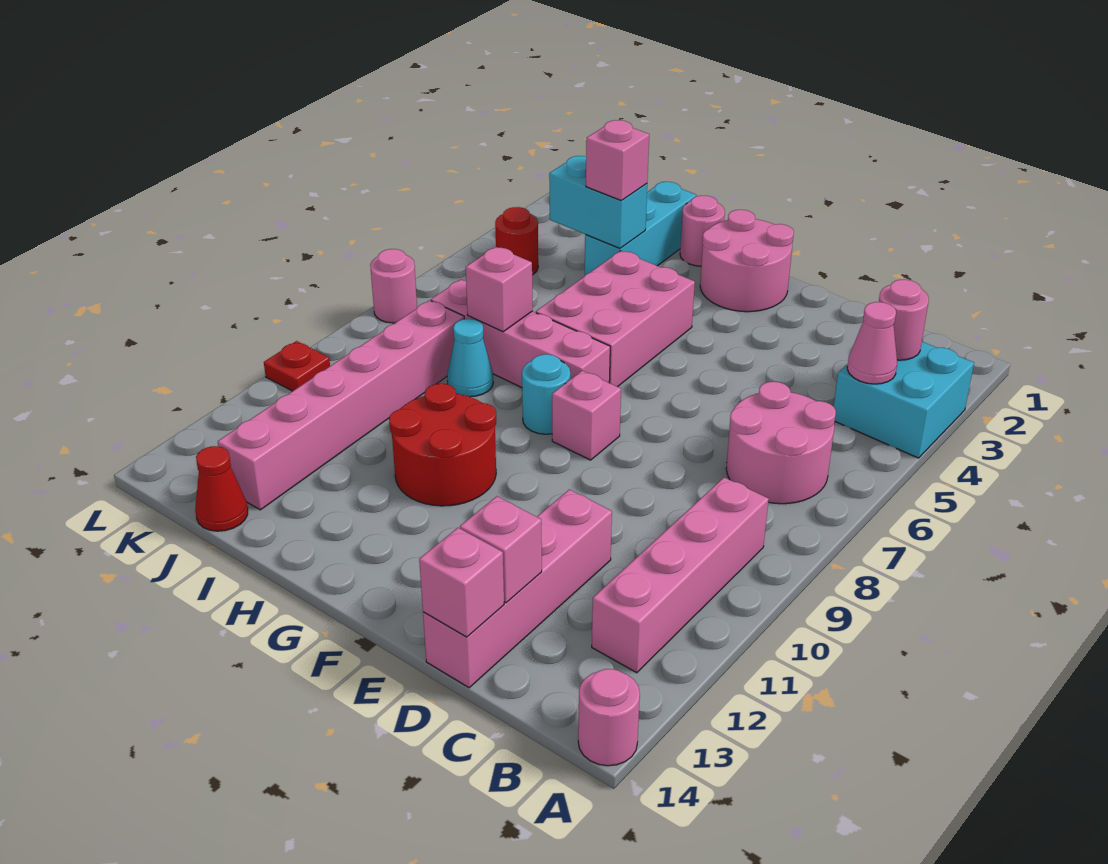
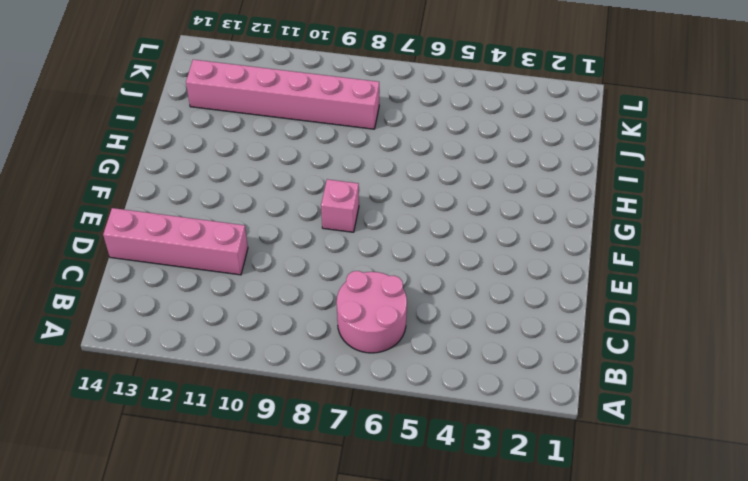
none -> cyan brick A3:B4 level 1
none -> pink round brick A14 level 1
none -> pink brick B9:B12 level 1

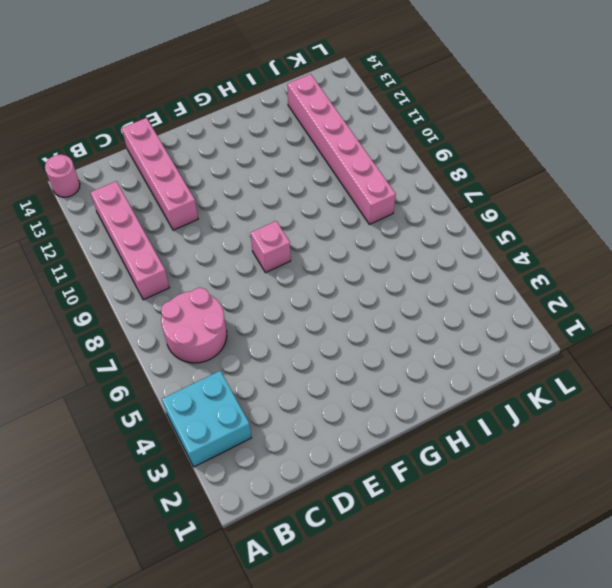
none -> pink round brick F1:G2 level 1
none -> pink brick G4:H6 level 1
none -> pink brick G7:J7 level 1

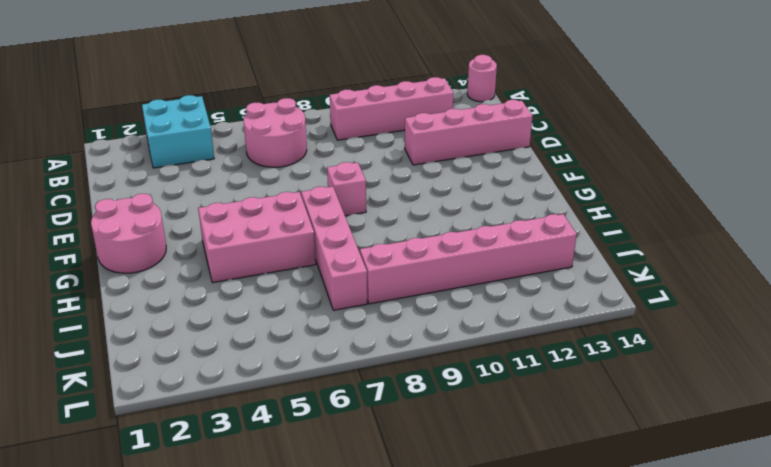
none -> cyan round brick G8 level 1
none -> red round brick G10:H11 level 1
none -> pink round brick H1 level 1

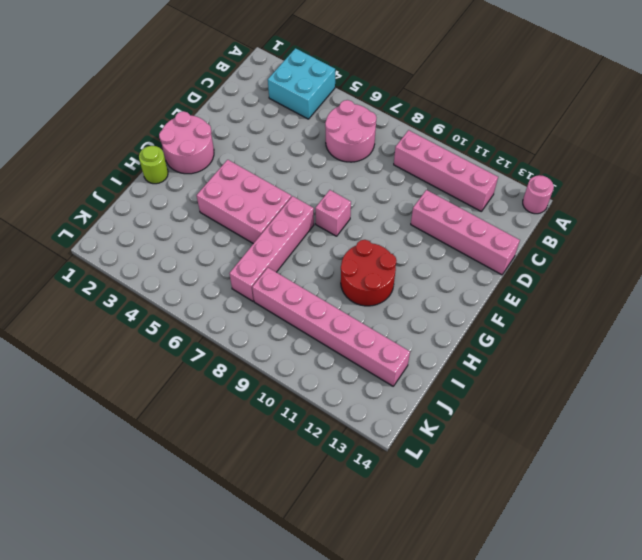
lime round brick H1 level 1 -> pink round brick H1 level 1
none -> cyan round brick G8 level 1
none -> cyan brick I1:I3 level 1
none -> cyan cone I8 level 1

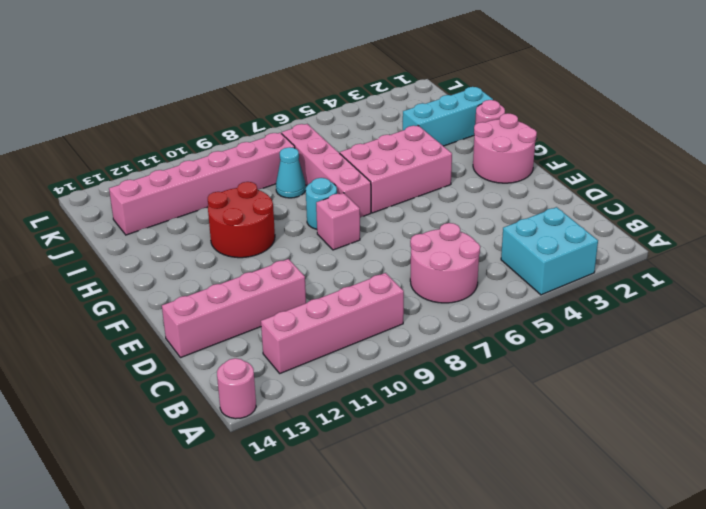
none -> red cone J14 level 1
none -> red round brick K4 level 1
none -> pink round brick L7 level 1

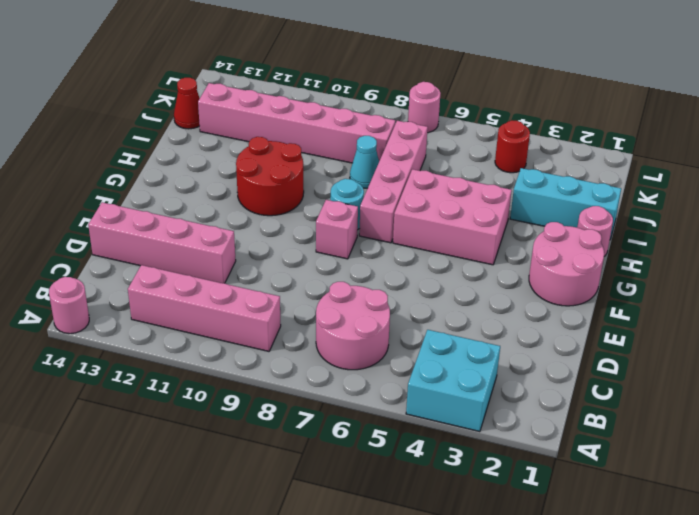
none -> red plate L10 level 1
none -> pink round brick B3 level 2
none -> pink cone B4 level 2

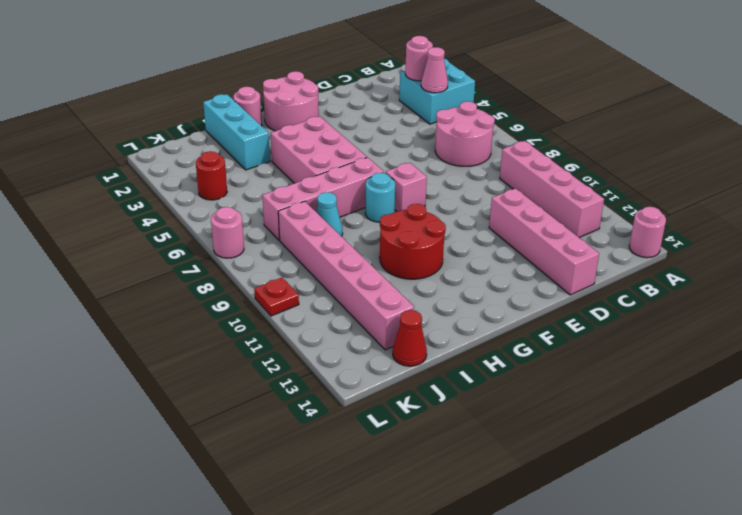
none -> pink brick D13 level 2
none -> pink brick D14 level 2
none -> cyan brick I3:J3 level 2

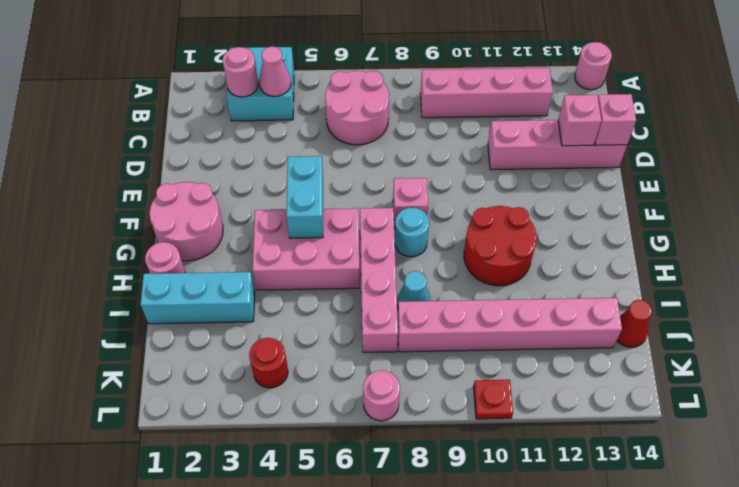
cyan brick F5:G5 level 2 -> cyan brick I3:J3 level 2
none -> pink brick I7 level 2
none -> pink brick I3 level 3

